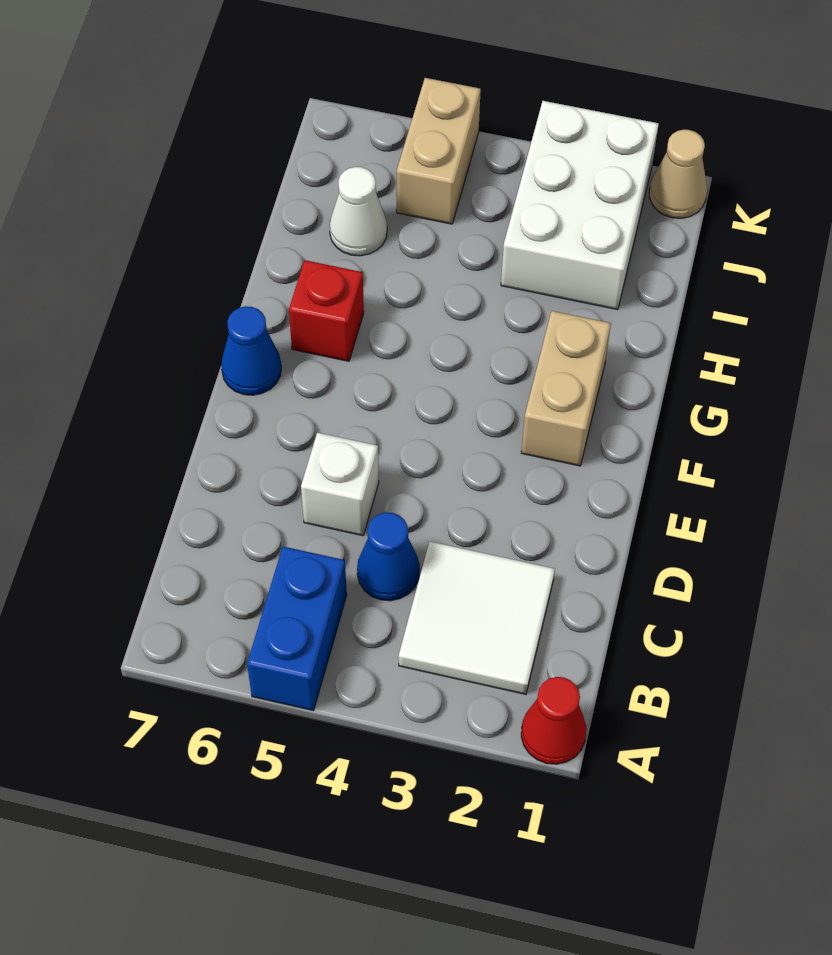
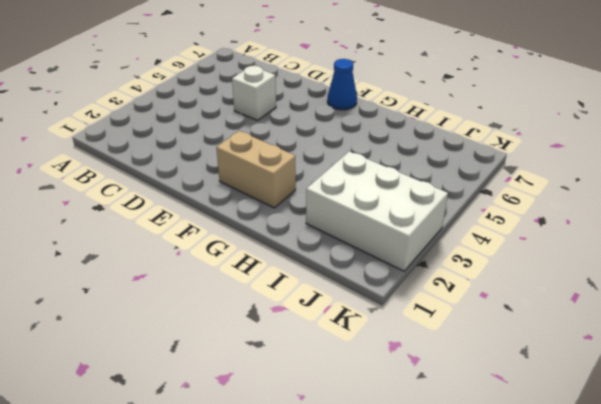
none -> red cone A1 level 1
none -> blue brick A5:B5 level 1
none -> white tile B2:C3 level 1

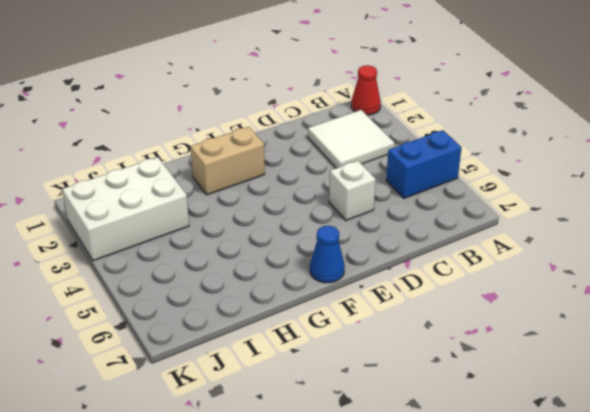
none -> blue cone C4 level 1
none -> red brick G6 level 1
none -> white cone I6 level 1

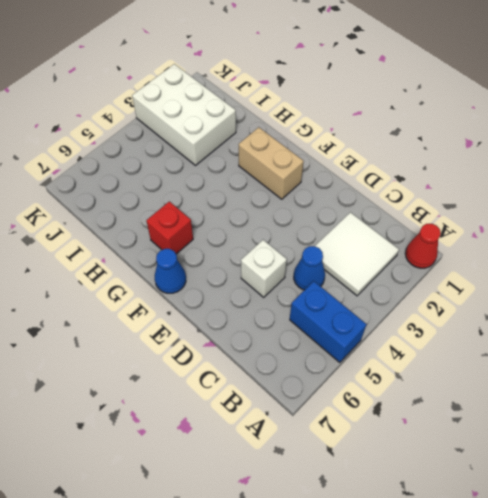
none -> white cone I6 level 1
none -> tan brick J5:K5 level 1
none -> tan cone K1 level 1

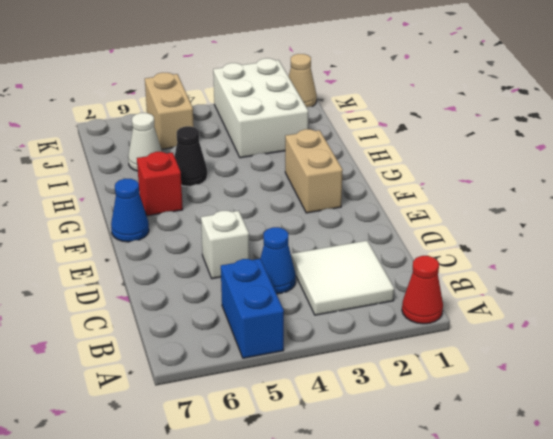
black cone H5 level 1 -> none

